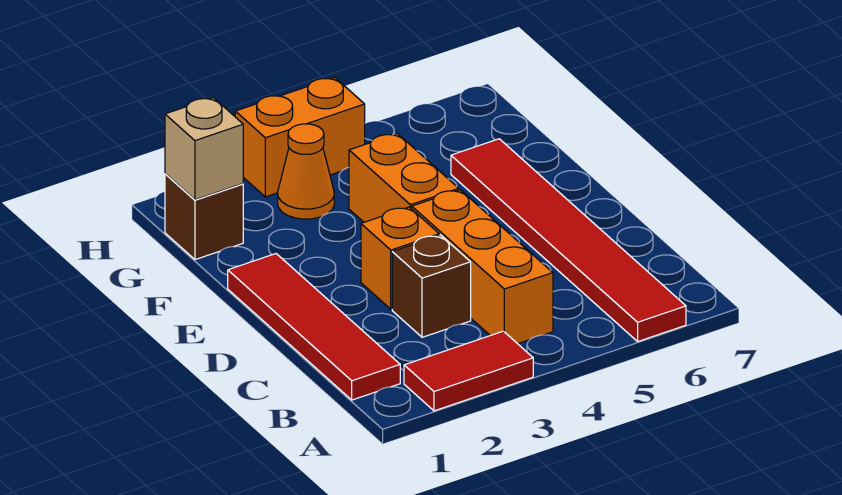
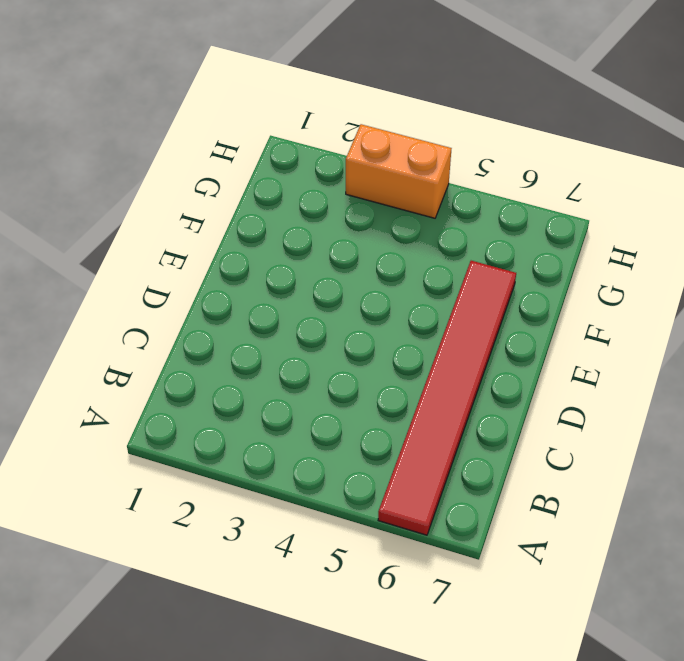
none -> red tile A2:A3 level 1
none -> red tile B1:E1 level 1

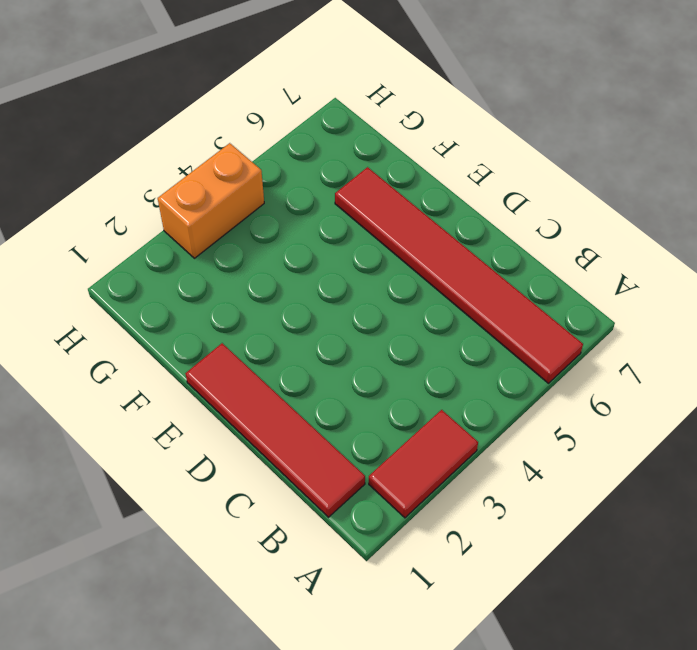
none -> orange brick B4:D4 level 1
none -> brown brick C3 level 1

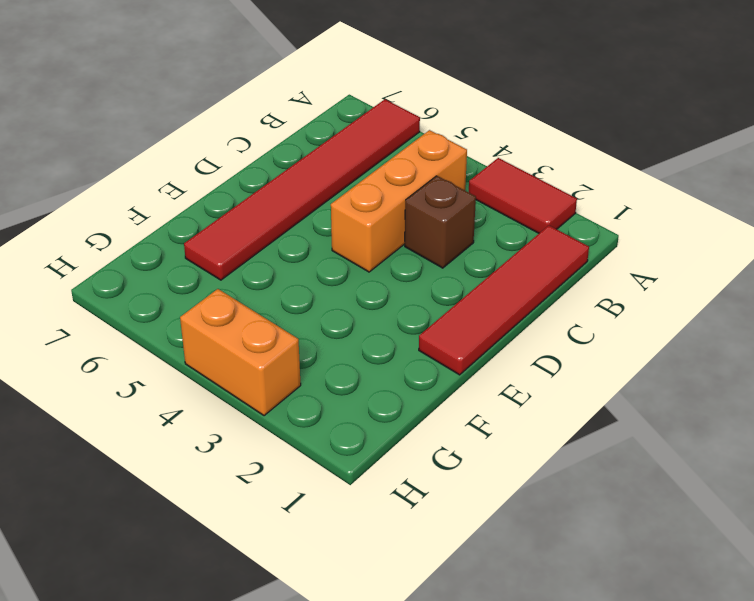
none -> orange brick D3 level 1
none -> orange brick E4:F4 level 1

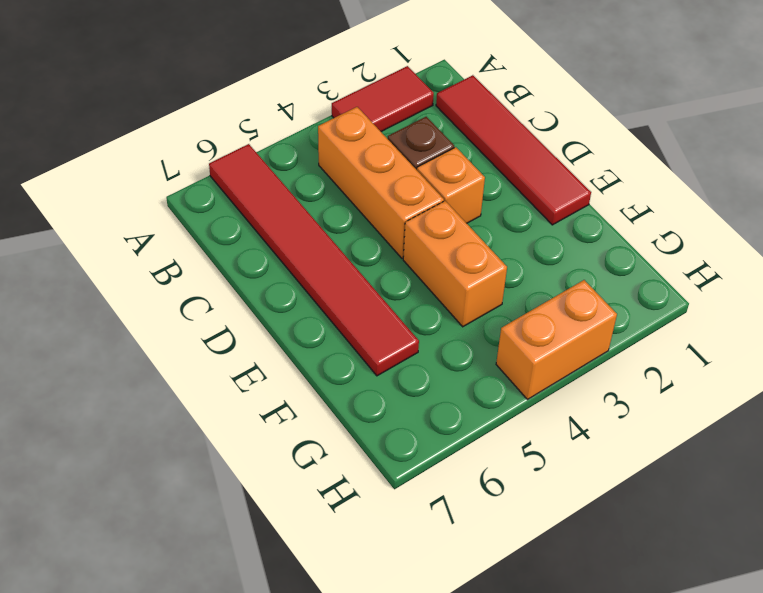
none -> brown brick G1 level 1
none -> orange cone G3 level 1

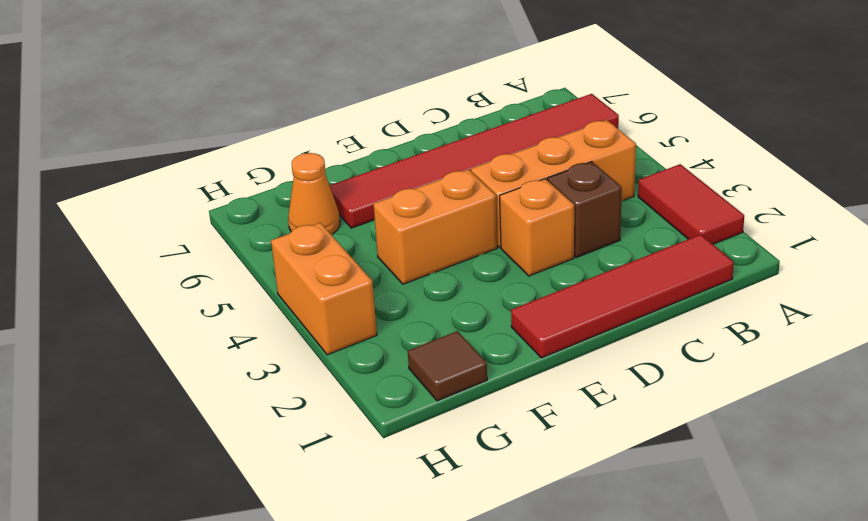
brown tile G1 level 1 -> brown brick G1 level 1
orange cone G6 level 1 -> orange cone G3 level 1
none -> tan brick G1 level 2

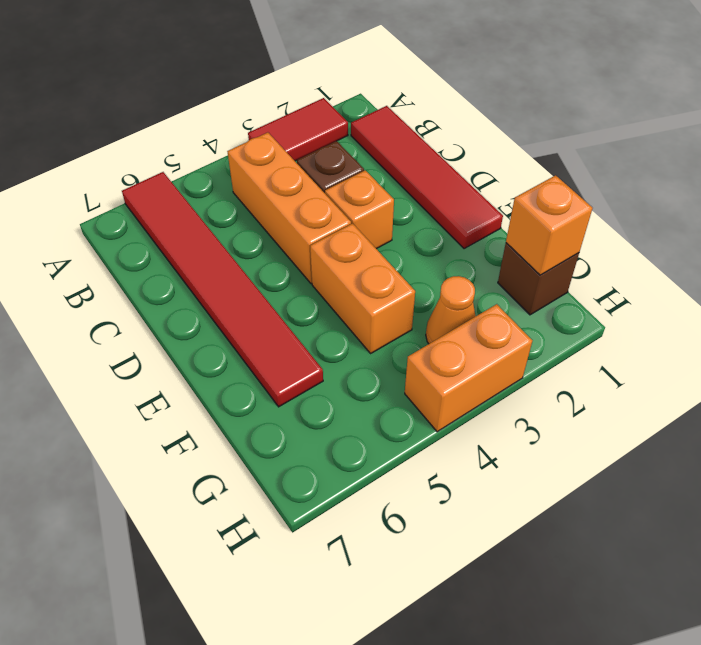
orange brick G1 level 2 -> tan brick G1 level 2

